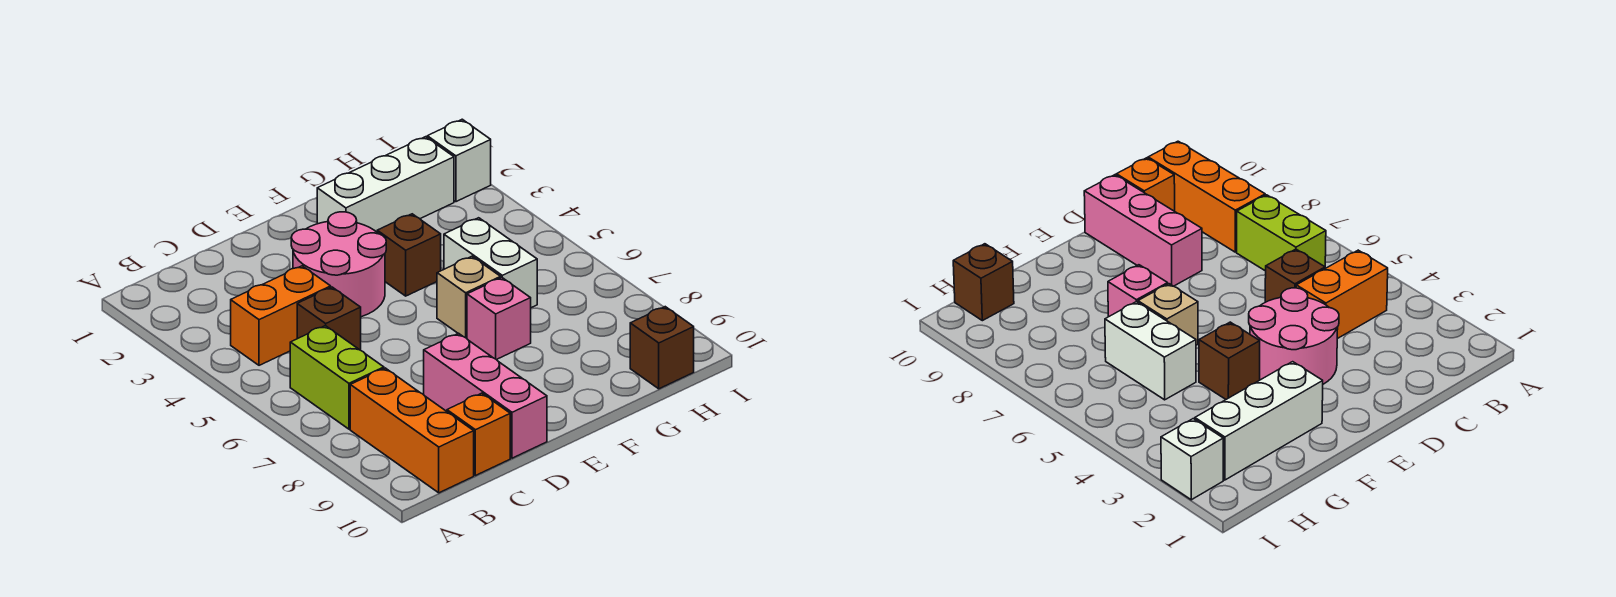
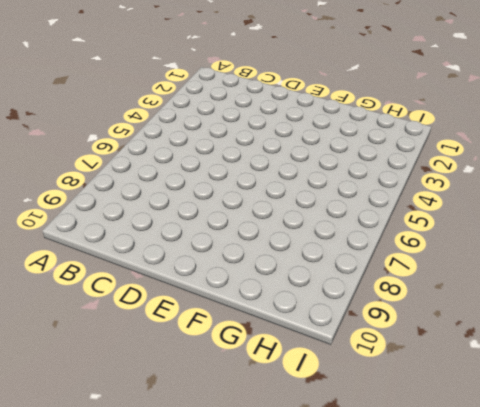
none -> orange brick B4:C4 level 1
none -> lime brick B6:B7 level 1
none -> orange brick B8:B10 level 1

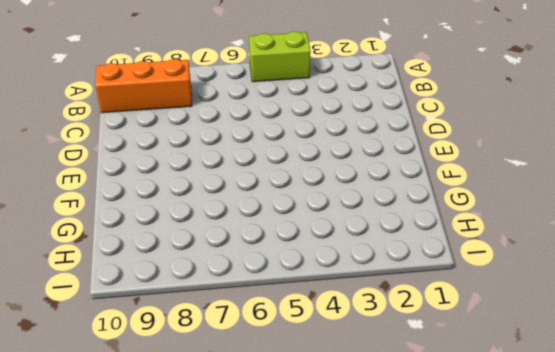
lime brick A4:A5 level 1 -> lime brick B6:B7 level 1
none -> orange brick B4:C4 level 1
none -> brown brick C5 level 1
none -> orange brick C10 level 1

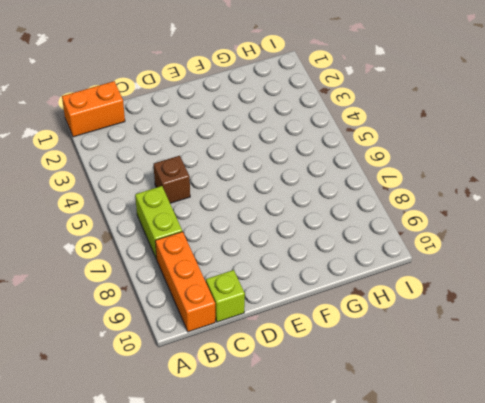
orange brick A1:B1 level 1 -> orange brick B4:C4 level 1
lime brick C10 level 1 -> orange brick C10 level 1
none -> pink round brick D3:E4 level 1
none -> pink brick D8:D10 level 1
none -> white brick F2:H2 level 1

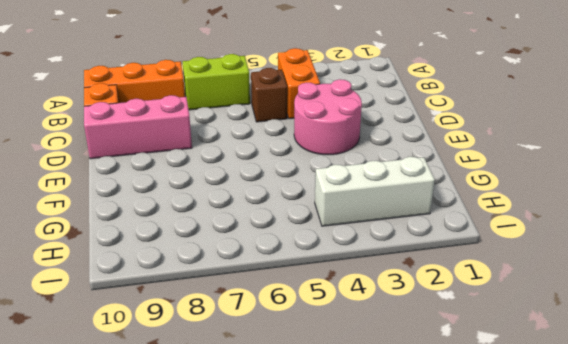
white brick H2:H4 level 1 -> white brick F2:H2 level 1
none -> brown brick F4 level 1
none -> tan brick F6 level 1
none -> pink brick F7 level 1

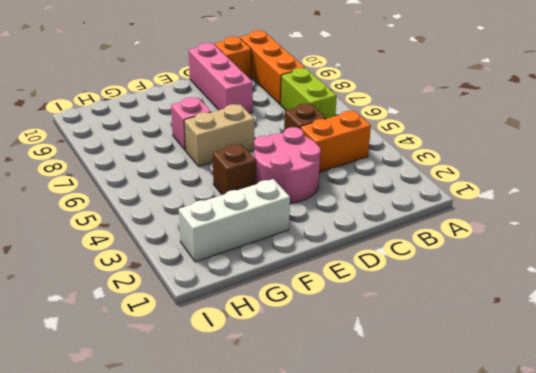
tan brick E6:F6 level 1 -> tan brick F6 level 1
none -> white brick G5:G6 level 1
none -> brown brick H10 level 1
none -> white brick I2 level 1

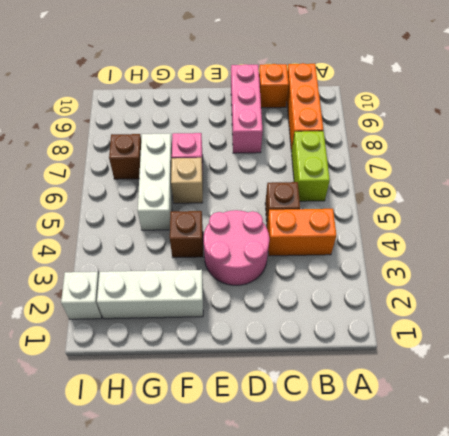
white brick G5:G7 level 1 -> white brick G5:G6 level 1
brown brick H7 level 1 -> brown brick H10 level 1

